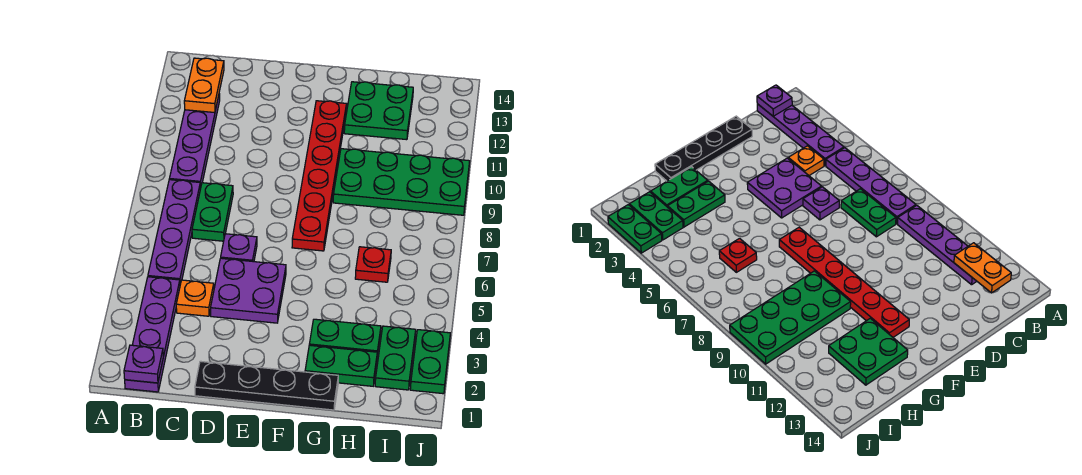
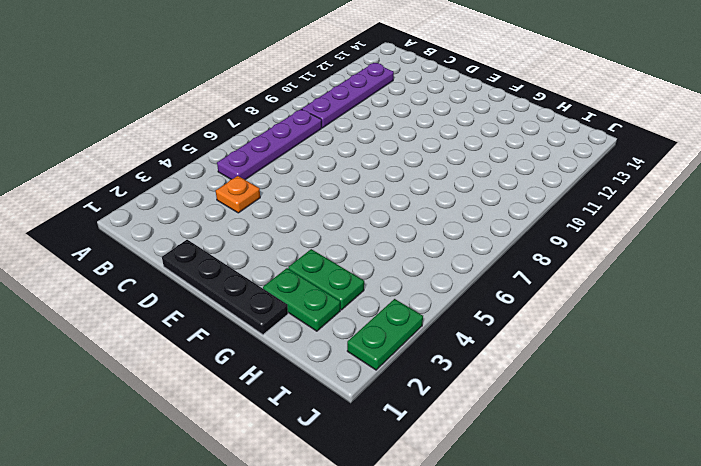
none -> purple plate B1:B4 level 1
none -> green plate C7:C8 level 1
none -> purple plate D4:E5 level 1

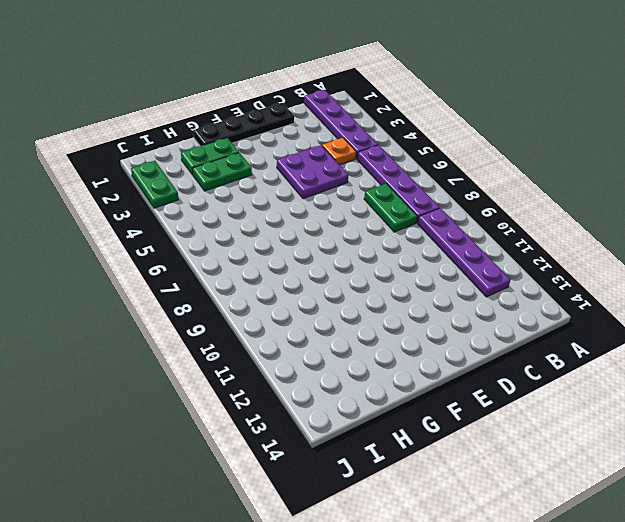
none -> purple plate D6 level 1
none -> red plate F7:F12 level 1
none -> green plate G9:J10 level 1

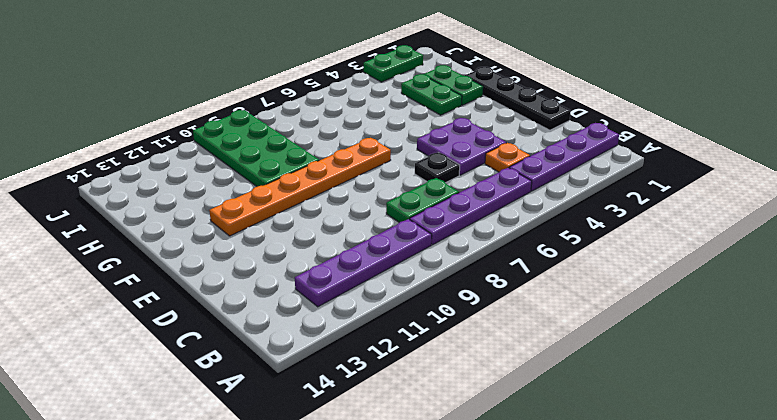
black plate D6 level 1 -> purple plate D6 level 1
orange plate F7:F12 level 1 -> red plate F7:F12 level 1
none -> green plate G12:H13 level 1
none -> red plate H6 level 1
none -> green plate I2:I3 level 1

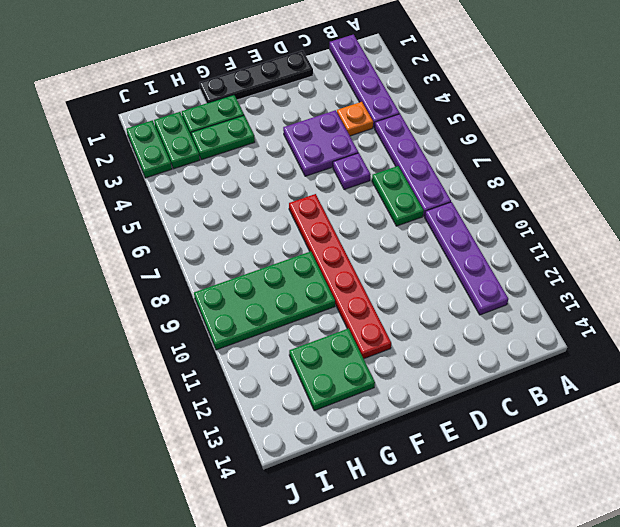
none -> red plate H6 level 1
none -> purple plate B1 level 2
none -> orange plate B12:B13 level 2

